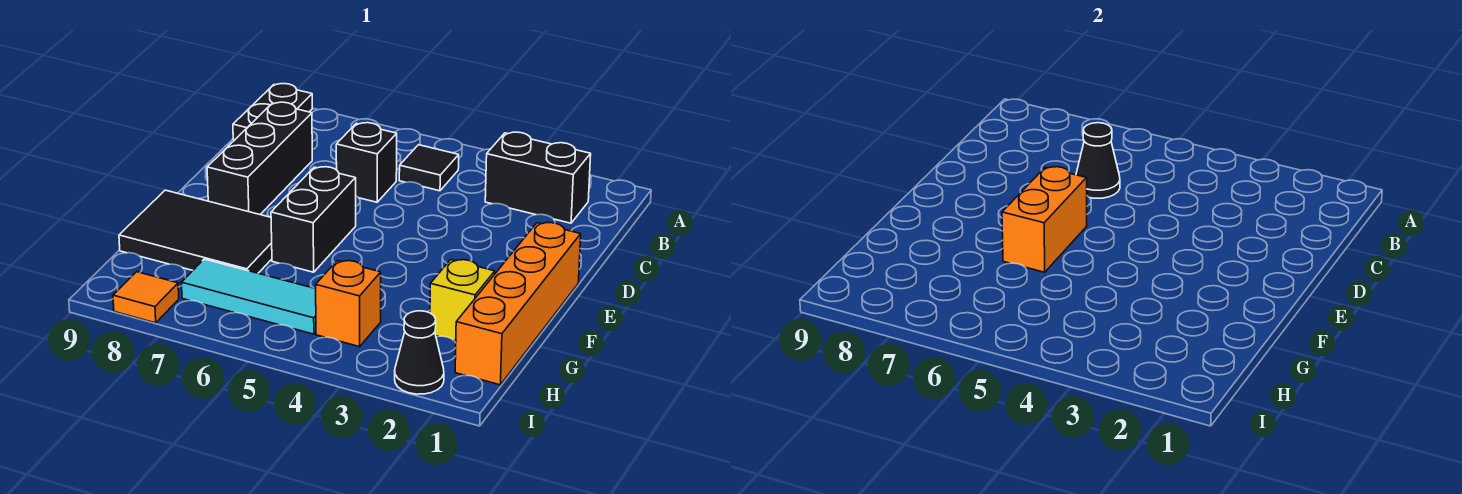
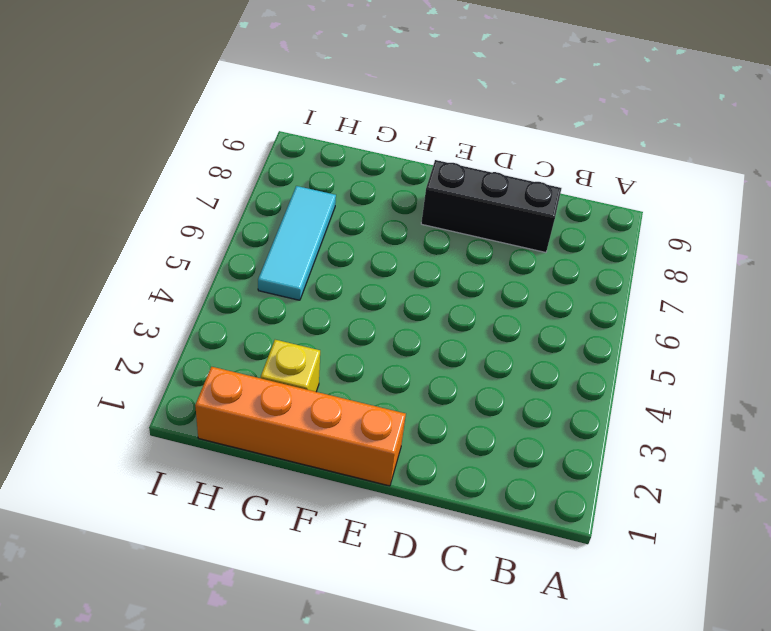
none -> black plate A9:B9 level 1
none -> black brick B2:B3 level 1
none -> black tile B5 level 1

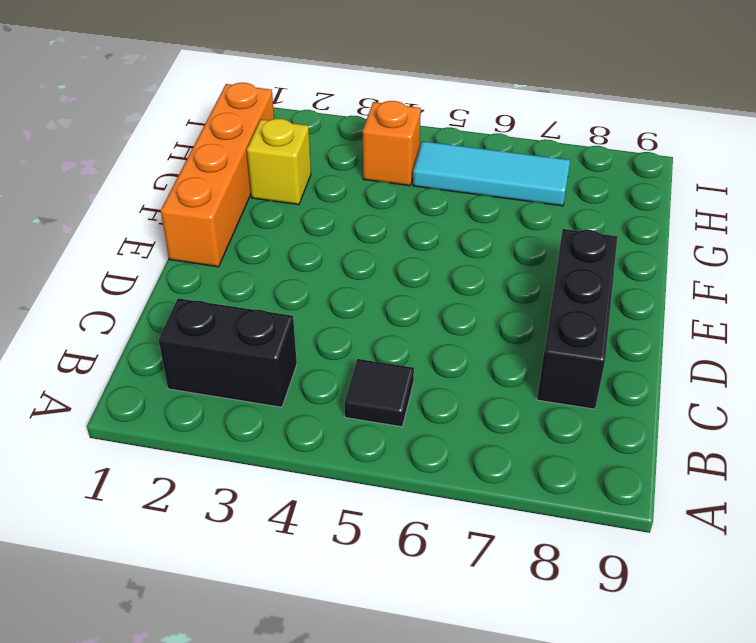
none -> black plate A9:B9 level 1
none -> black brick C6 level 1
none -> black brick E6:F6 level 1

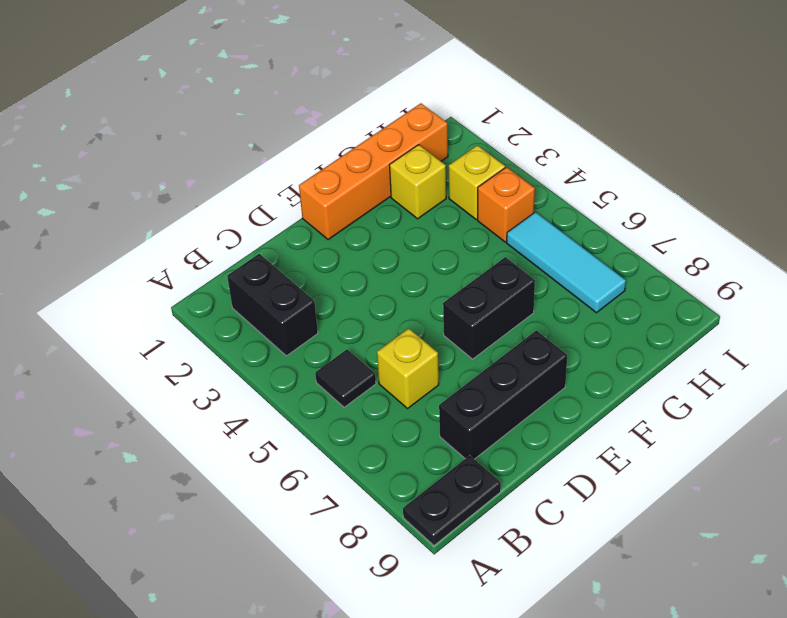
yellow brick C6 level 1 -> black brick C6 level 1
yellow brick H3 level 1 -> none
none -> black tile F7:G9 level 1
none -> black cone I2 level 1
none -> orange tile I8 level 1

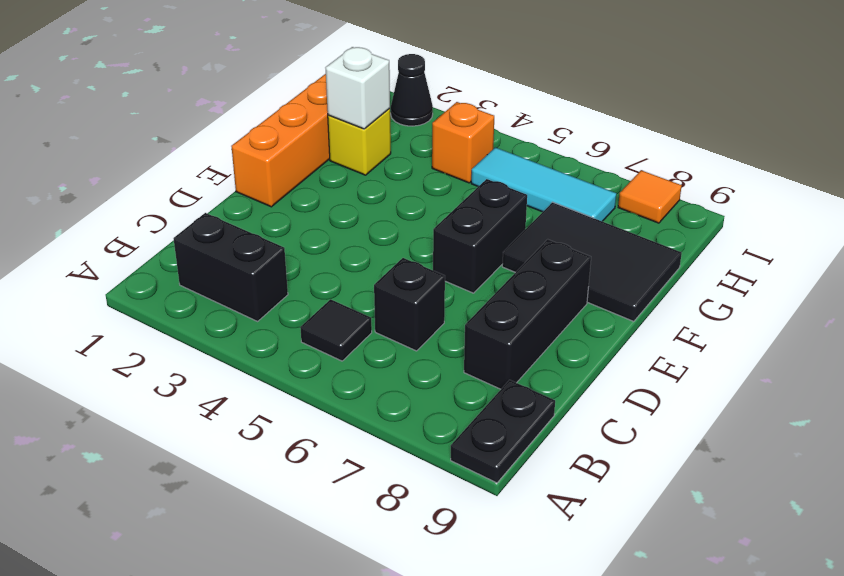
white brick G2 level 2 -> none
none -> black cone C6 level 2
none -> orange brick E6:F6 level 2

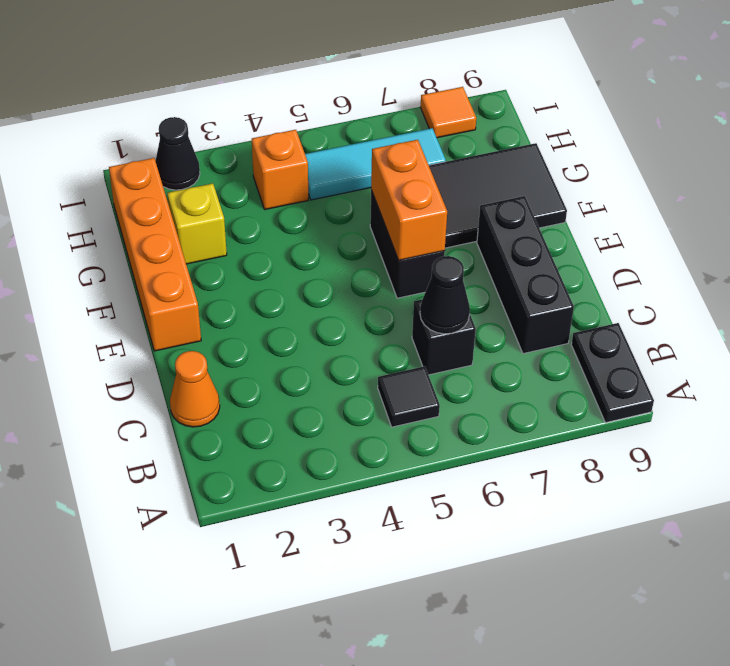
orange cone C1 level 1 -> none
none -> black brick B2:B3 level 1

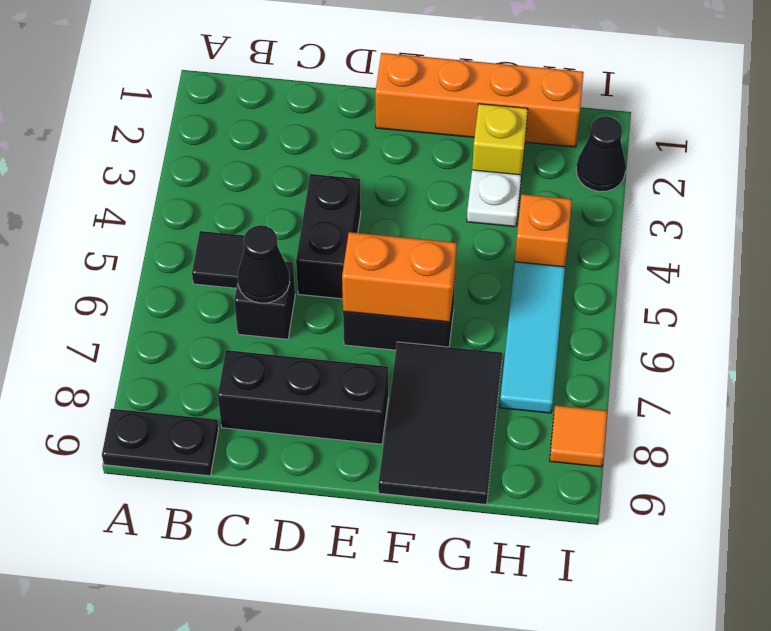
black brick D4:D5 level 1 -> black brick B2:B3 level 1
white plate G3 level 1 -> none

